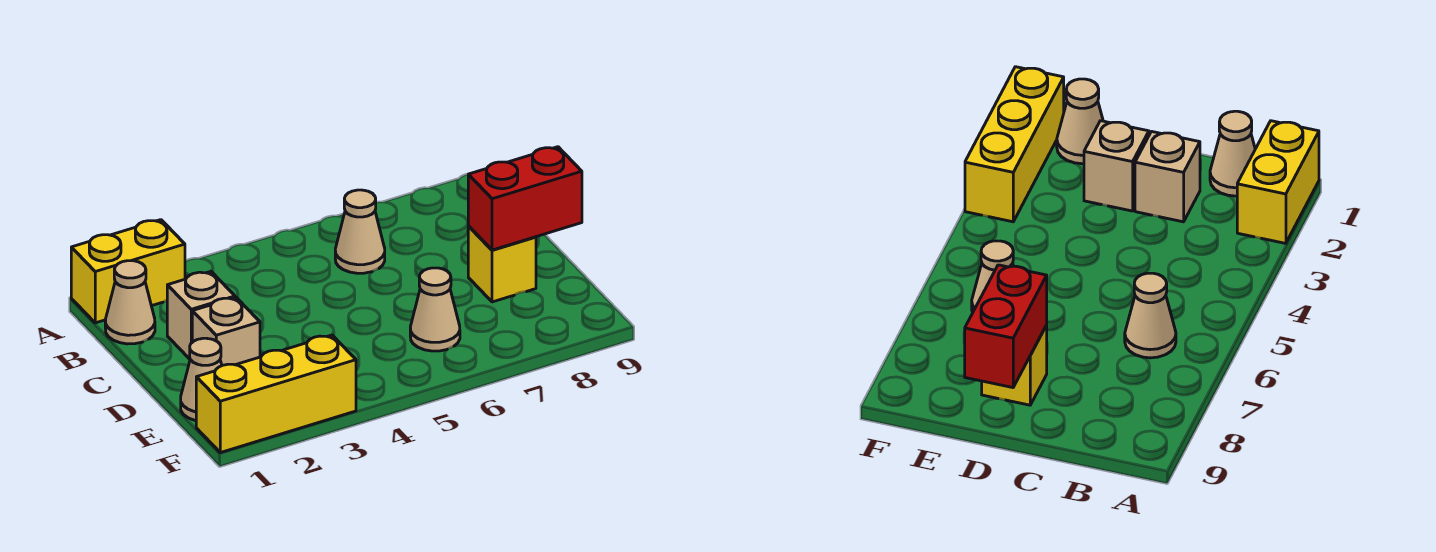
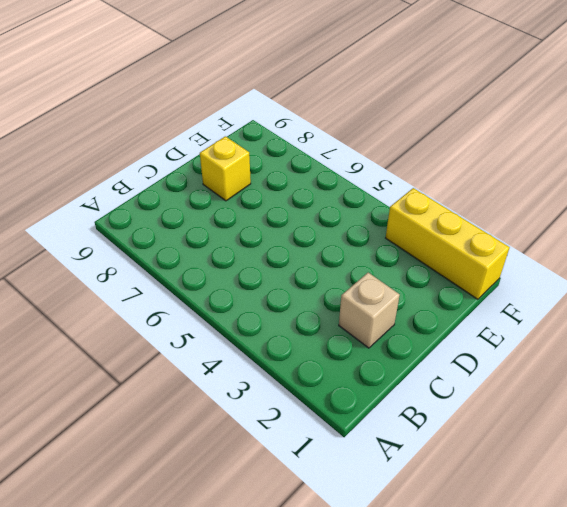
none -> yellow brick A1:A2 level 1
none -> tan cone B1 level 1

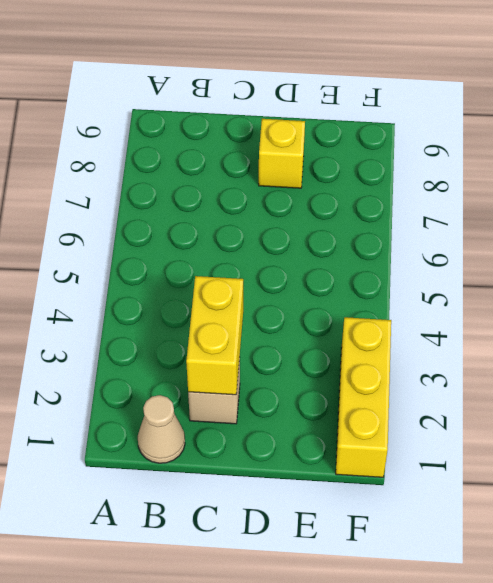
yellow brick C2:C3 level 2 -> yellow brick A1:A2 level 1
none -> tan cone B6 level 1
none -> tan brick D2 level 1

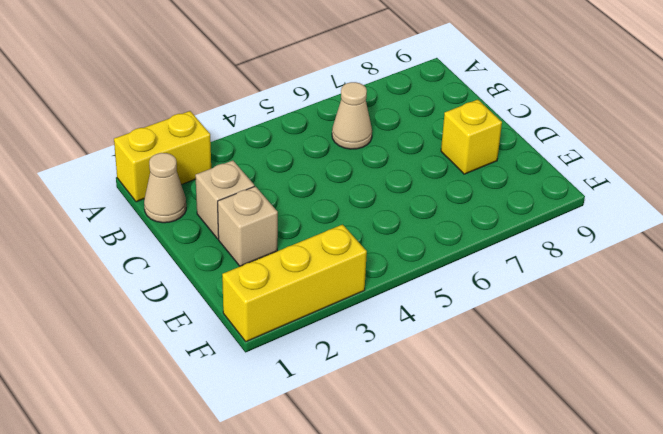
none -> tan cone E1 level 1
none -> tan cone E6 level 1

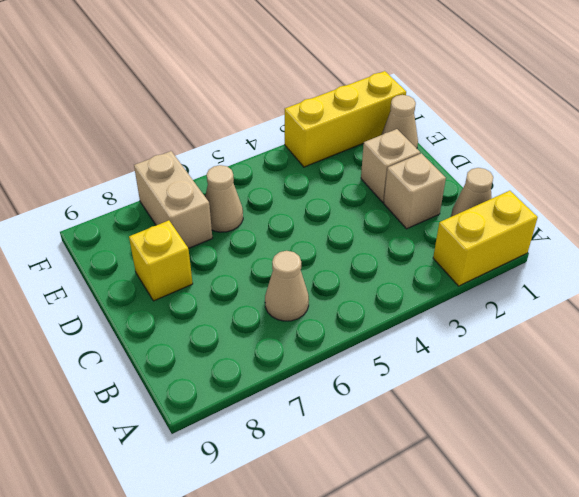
tan brick E7:F7 level 1 -> none
none -> red brick D8:D9 level 2

